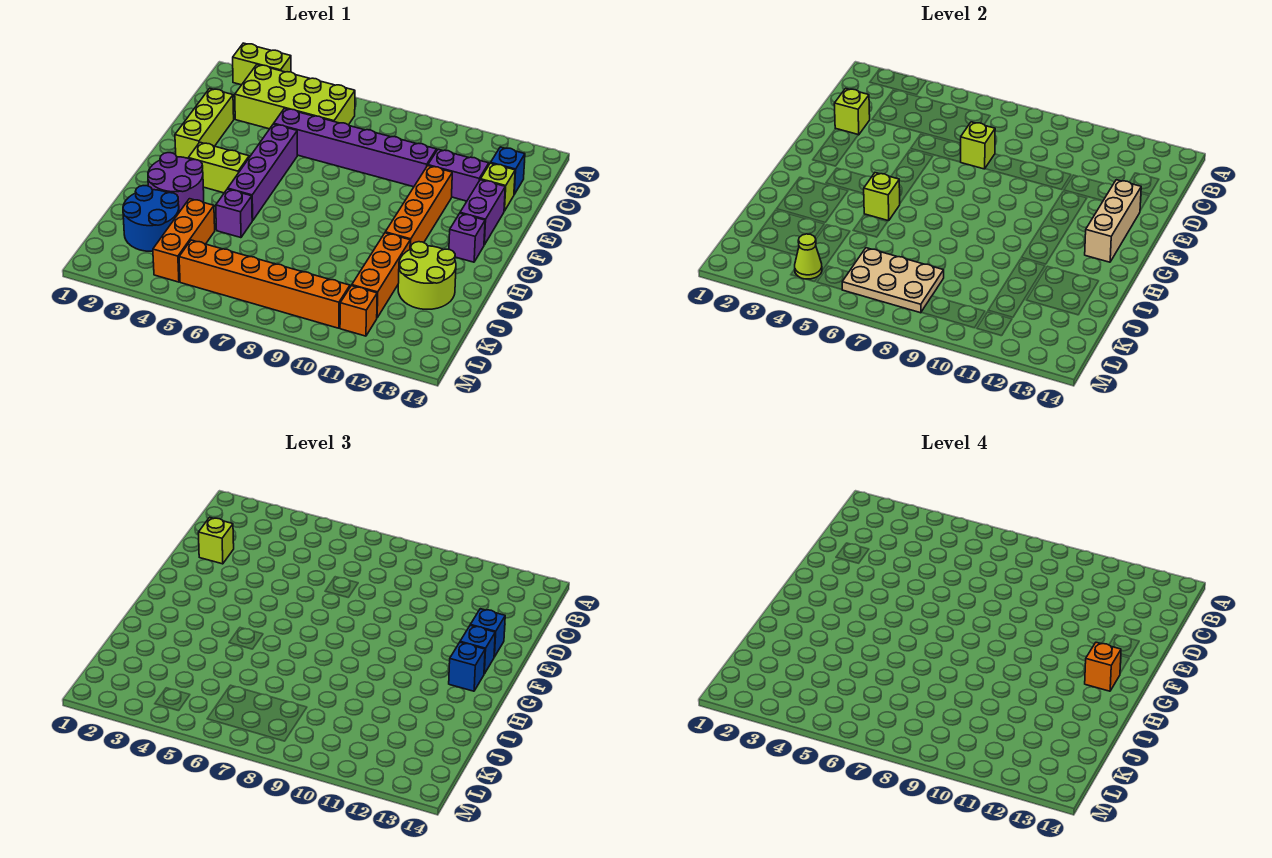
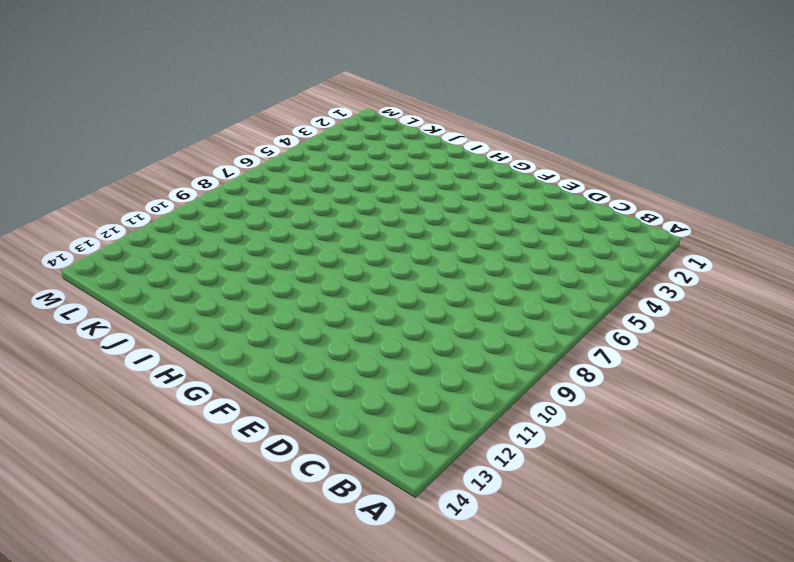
none -> lime brick A2:A3 level 1
none -> lime brick B3:C6 level 1
none -> blue brick C13 level 1
none -> lime brick D2:F2 level 1

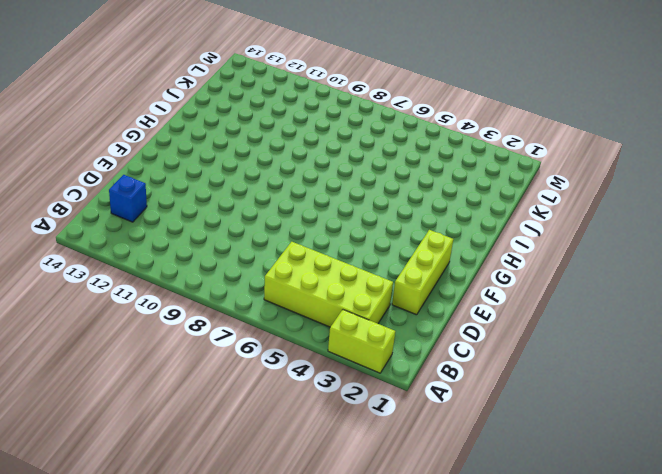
none -> purple brick D5:D10 level 1
none -> purple brick D11:D12 level 1
none -> lime brick D13 level 1
none -> purple brick E5:H5 level 1

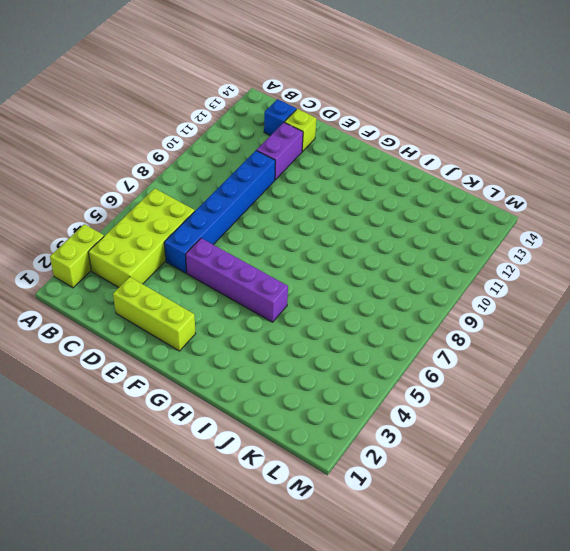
blue brick D5:D10 level 1 -> purple brick D5:D10 level 1
none -> orange brick E11:H11 level 1
none -> purple brick E13:F13 level 1
none -> lime brick G3:G4 level 1
none -> purple brick G13 level 1

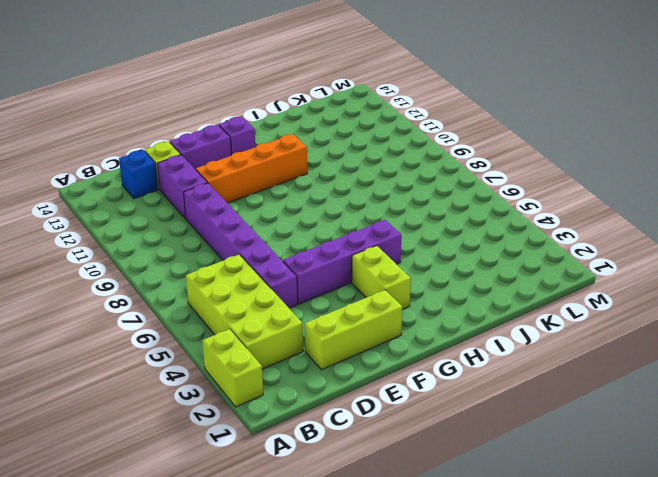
none -> purple round brick H2:I3 level 1
none -> purple brick I5 level 1
none -> orange brick I11:K11 level 1
none -> lime round brick I12:J13 level 1

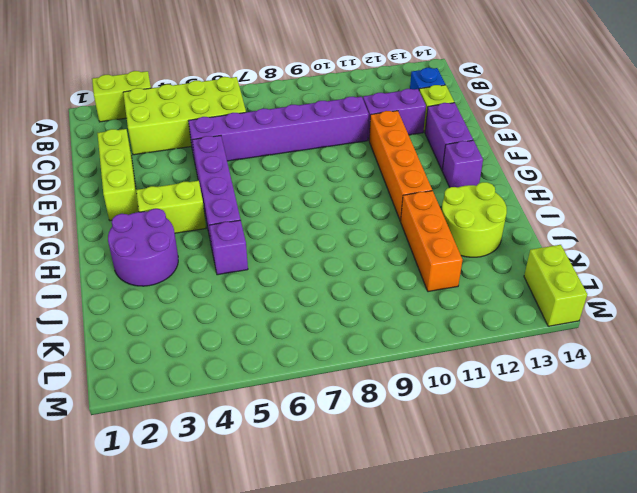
lime brick L14:M14 level 1 -> none
none -> blue round brick J2:K3 level 1
none -> orange brick J4:L4 level 1
none -> orange brick L5:L10 level 1
none -> orange brick L11 level 1

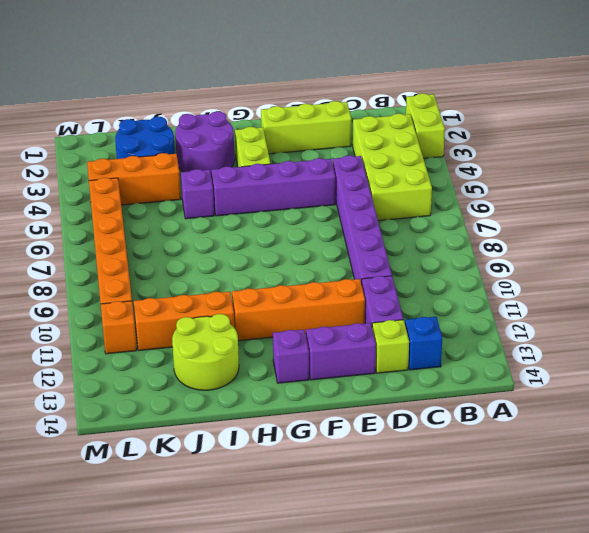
none -> lime brick D2 level 2
none -> lime brick D7 level 2
none -> tan brick E13:G13 level 2
none -> lime brick H5 level 2

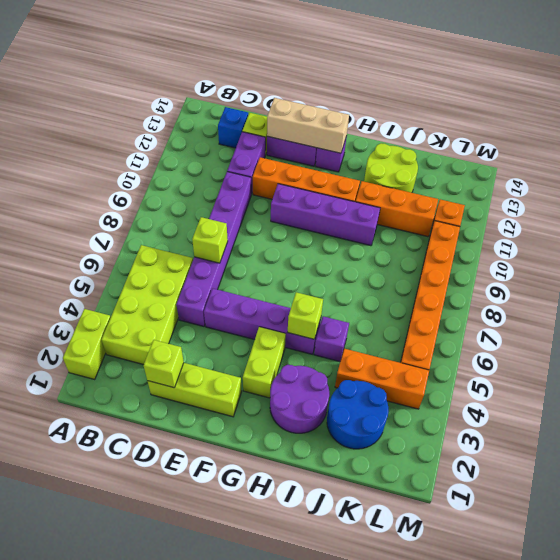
purple brick F10:I10 level 1 -> none
none -> tan plate K6:L8 level 2
none -> lime cone L4 level 2
none -> lime brick D2 level 3
none -> blue brick E13 level 3

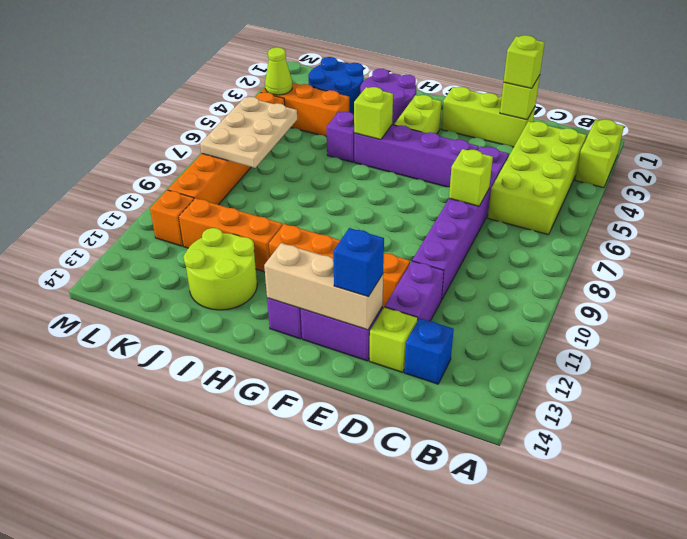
none -> blue brick F13 level 3
none -> blue brick G13 level 3
none -> orange brick G13 level 4

